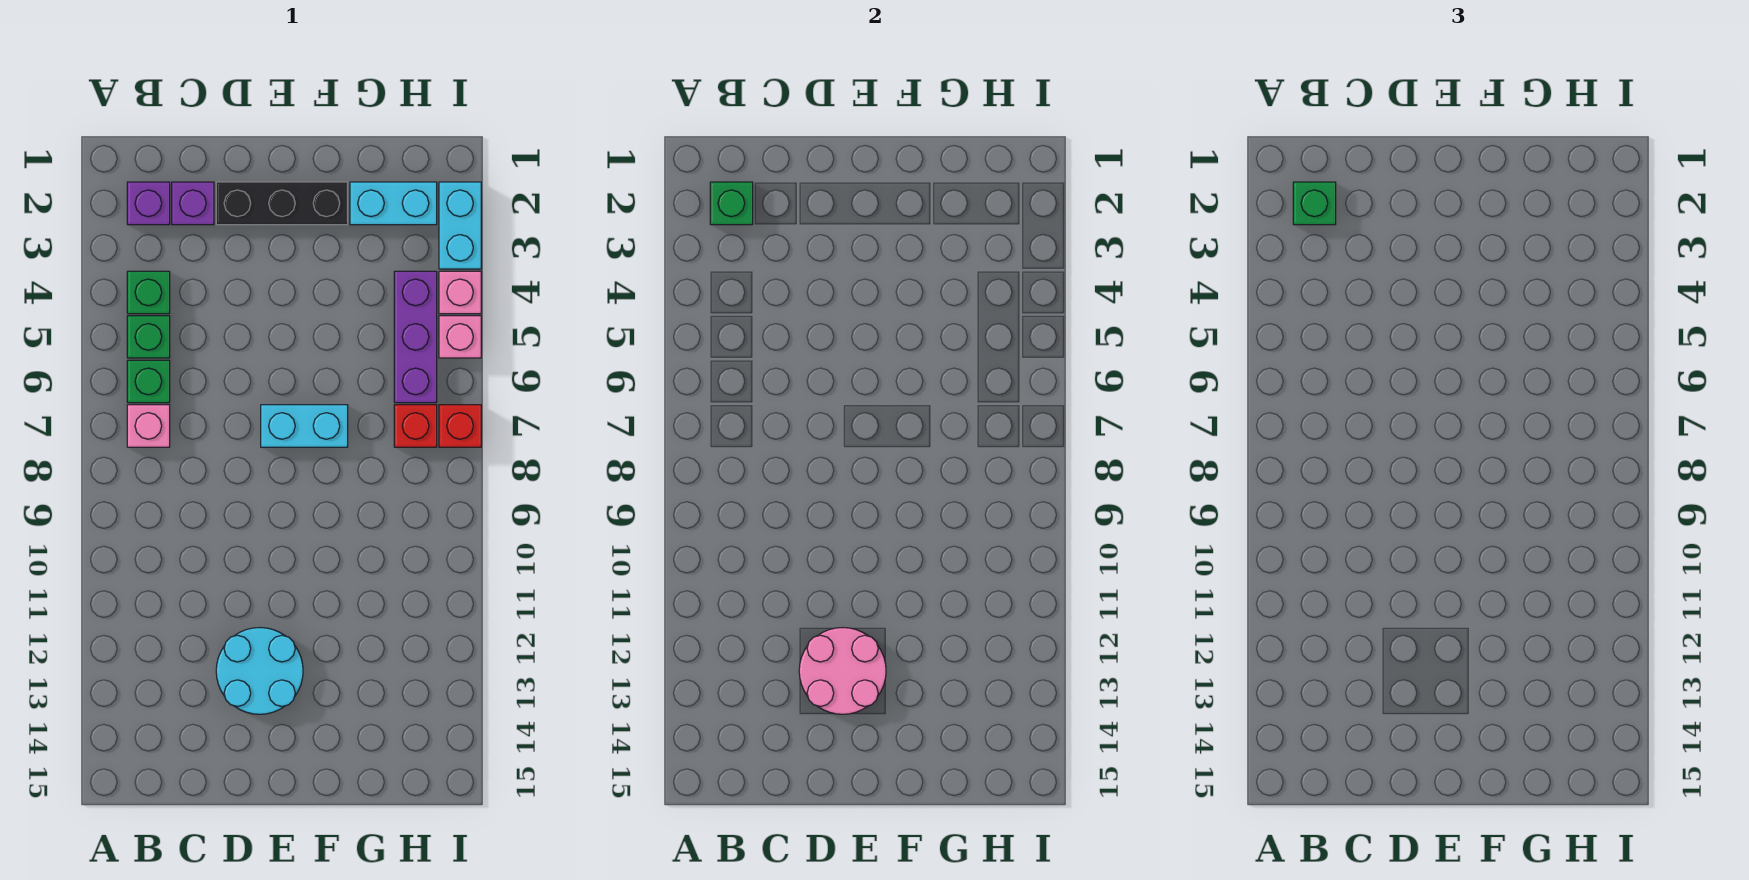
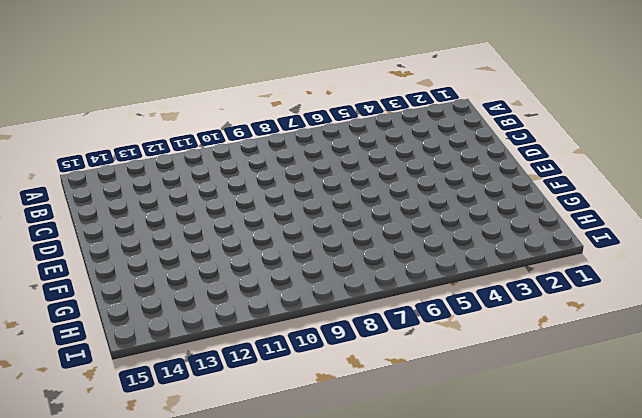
none -> purple brick B2 level 1
none -> green brick B4 level 1
none -> green brick B5 level 1

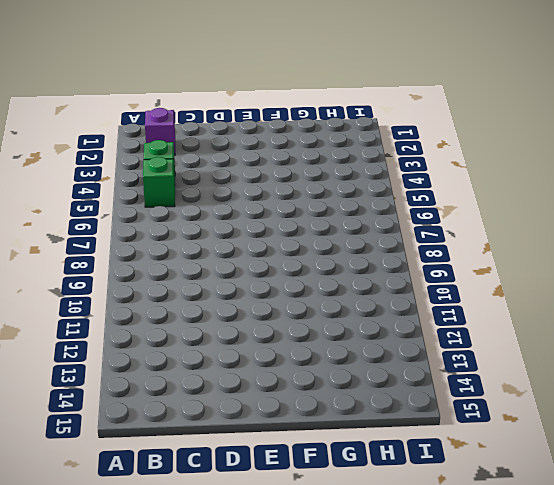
none -> green brick B6 level 1
none -> pink brick B7 level 1
none -> purple brick C2 level 1

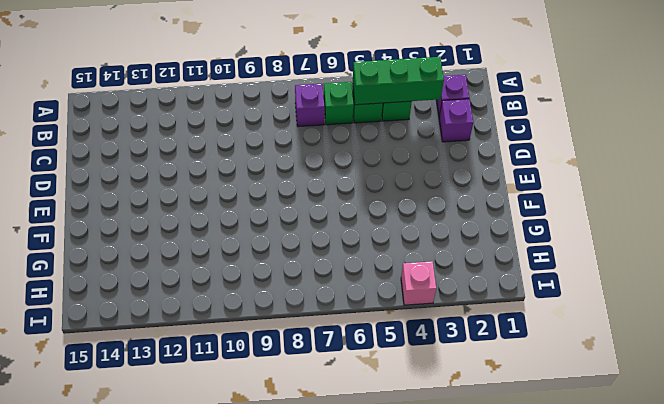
green brick B3:B5 level 2 -> none
purple brick B7 level 1 -> pink brick B7 level 1
none -> black brick D2:F2 level 1
none -> cyan round brick D12:E13 level 1
none -> cyan brick E7:F7 level 1

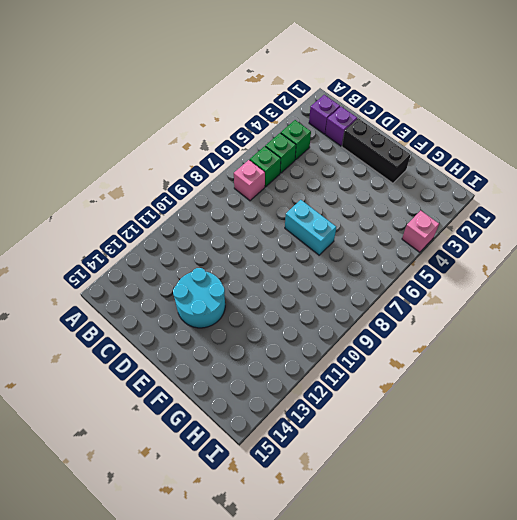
none -> cyan brick G2:H2 level 1
none -> purple brick H4:H6 level 1
none -> red brick H7 level 1

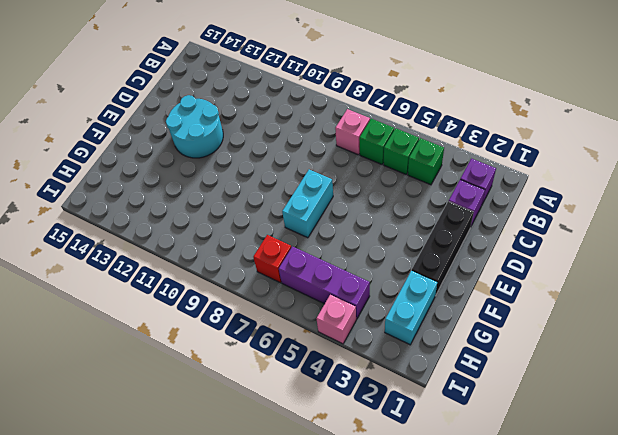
none -> cyan brick I2:I3 level 1
none -> pink brick I5 level 1
none -> red brick I7 level 1

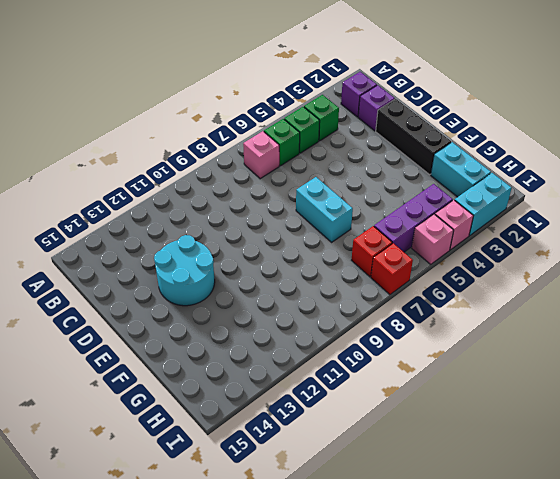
none -> green brick B2 level 2
none -> pink round brick D12:E13 level 2
none -> green brick B2 level 3

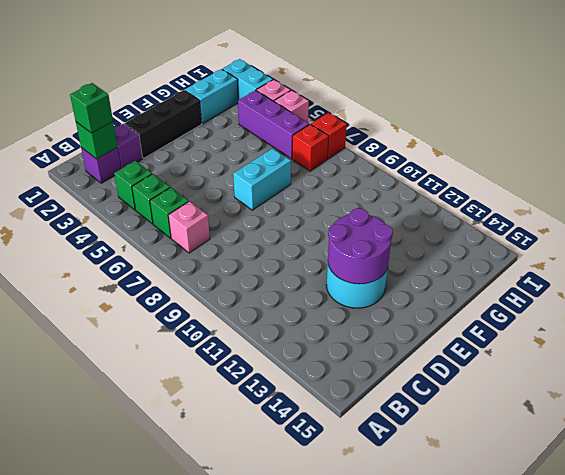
purple round brick D12:E13 level 2 -> pink round brick D12:E13 level 2

